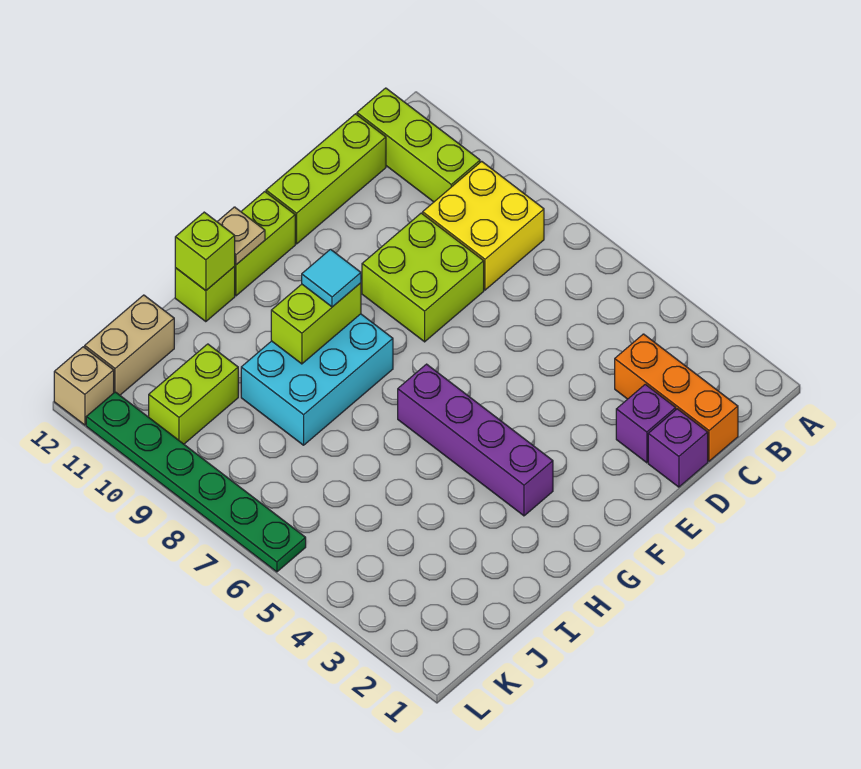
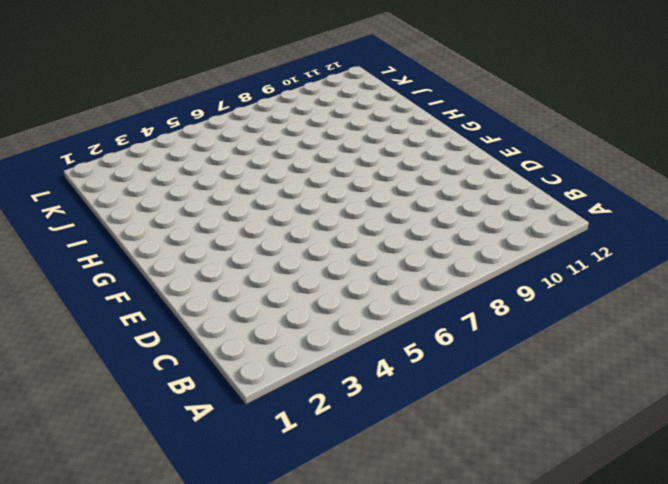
none -> yellow brick B8:C9 level 1
none -> lime brick B10:B12 level 1
none -> orange brick C1:C3 level 1

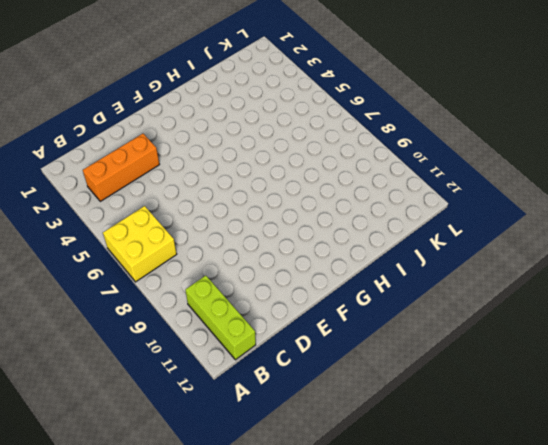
yellow brick A6:B7 level 1 -> yellow brick B8:C9 level 1
orange brick B3:D3 level 1 -> orange brick C1:C3 level 1
none -> lime brick C12:E12 level 1
none -> purple brick D1 level 1
none -> purple brick D2 level 1

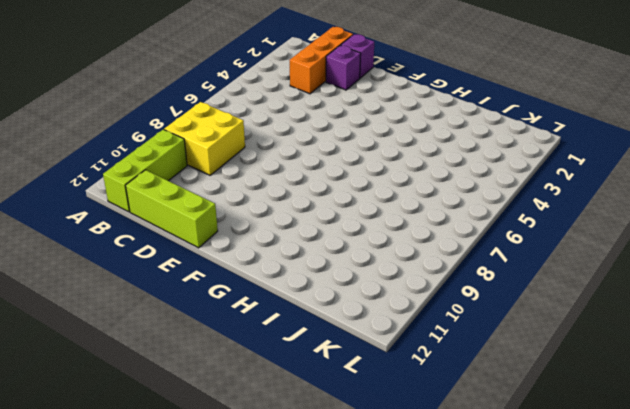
none -> lime brick D8:E9 level 1
none -> lime brick F12:G12 level 1
none -> purple brick G3:G6 level 1

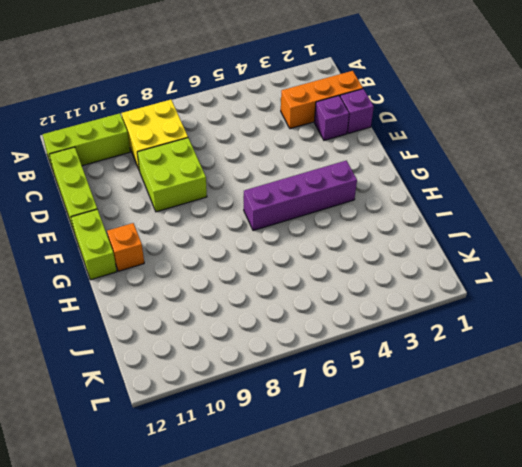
orange brick G11 level 1 -> none
none -> cyan brick G8:I9 level 1
none -> lime brick H12 level 1
none -> lime brick J10:K10 level 1

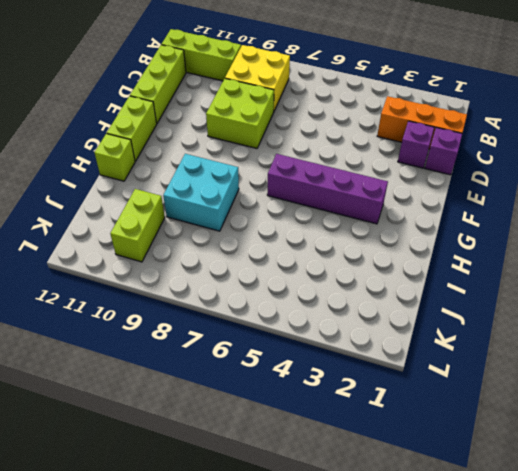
cyan brick H8:I9 level 1 -> cyan brick G8:I9 level 1
none -> tan brick J12:K12 level 1
none -> green plate L6:L11 level 1
none -> tan brick L12 level 1

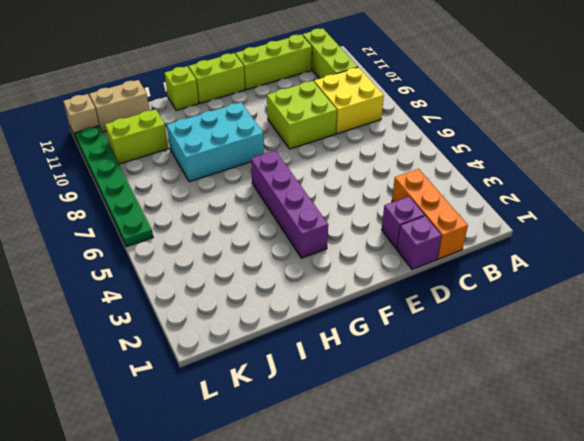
none -> lime brick G9:H9 level 2
none -> tan plate G12 level 2
none -> lime brick H12 level 2

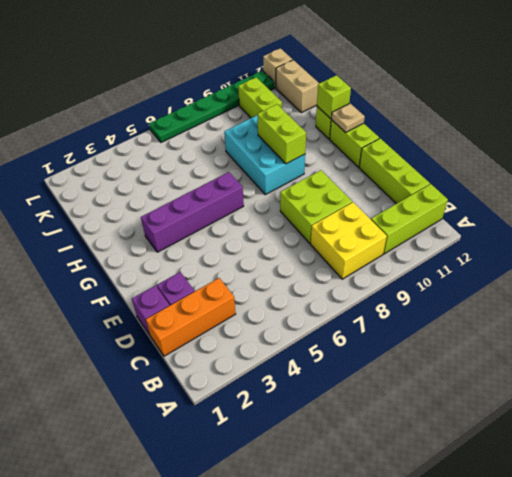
none -> cyan tile G9 level 3

